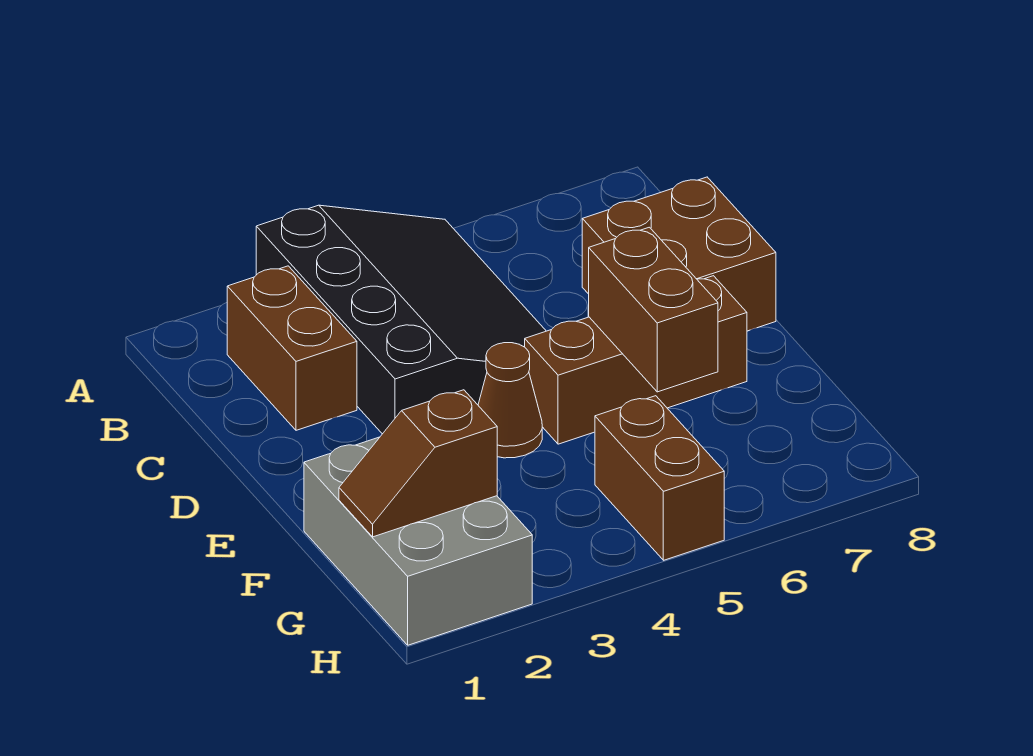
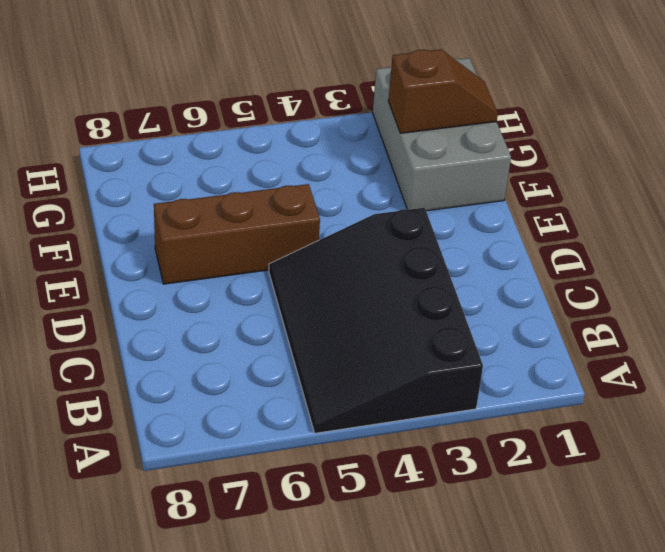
none -> brown brick B2:C2 level 1
none -> brown brick C7:D8 level 1

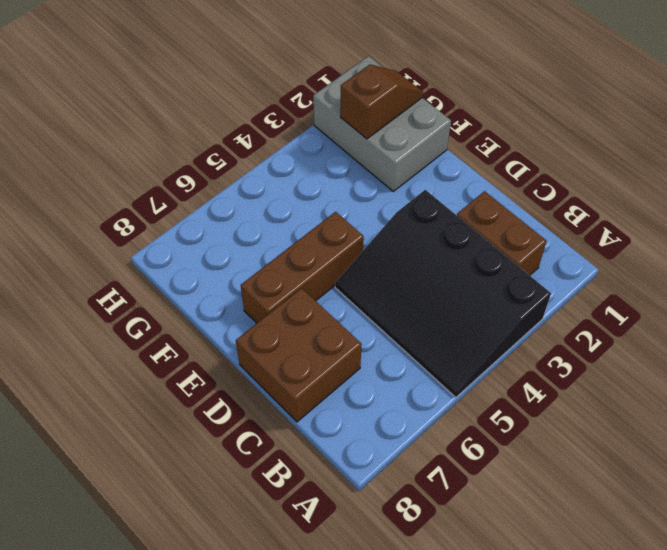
none -> brown cone E4 level 1
none -> brown brick G5:H5 level 1

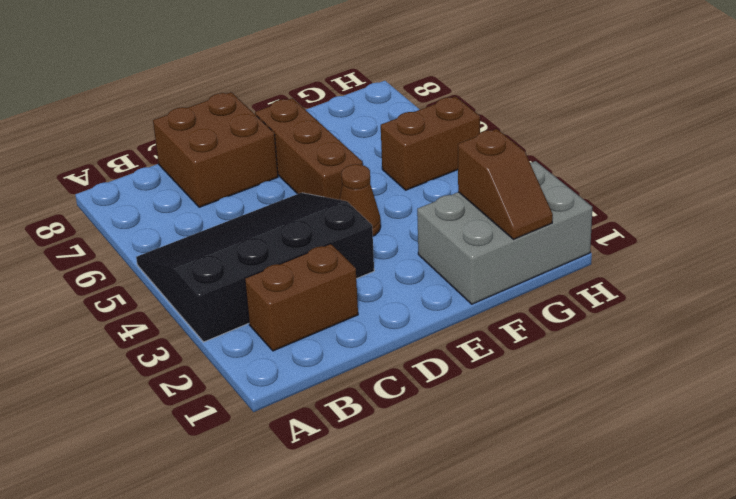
none -> brown brick E6:F6 level 2

